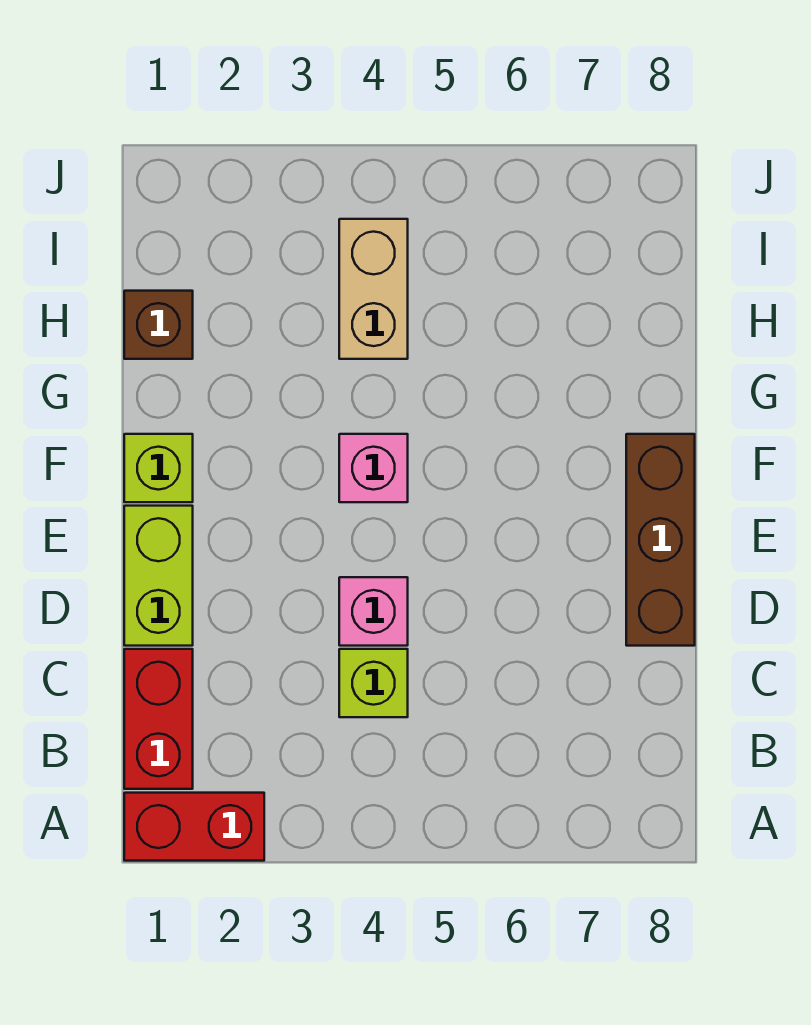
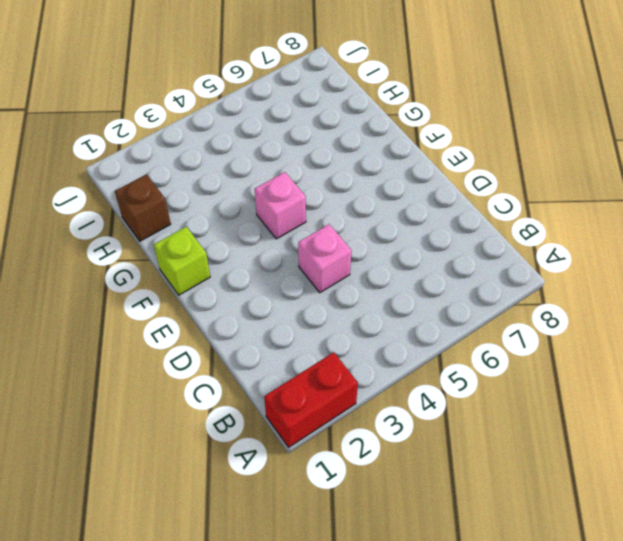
none -> red brick B1:C1 level 1
none -> lime brick C4 level 1

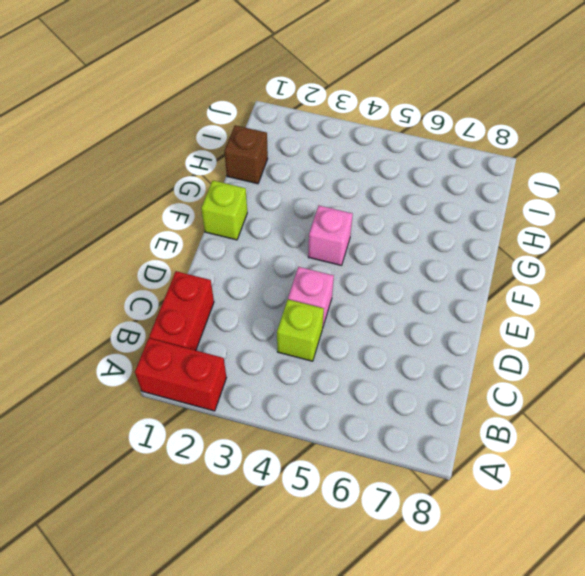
none -> lime brick D1:E1 level 1
none -> brown brick D8:F8 level 1

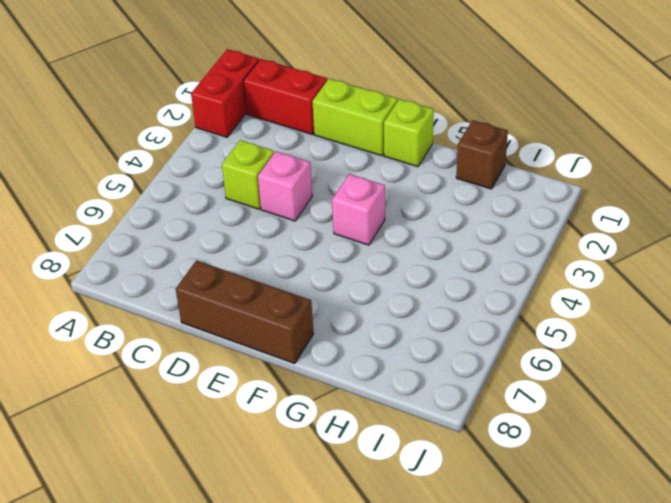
none -> tan brick H4:I4 level 1

